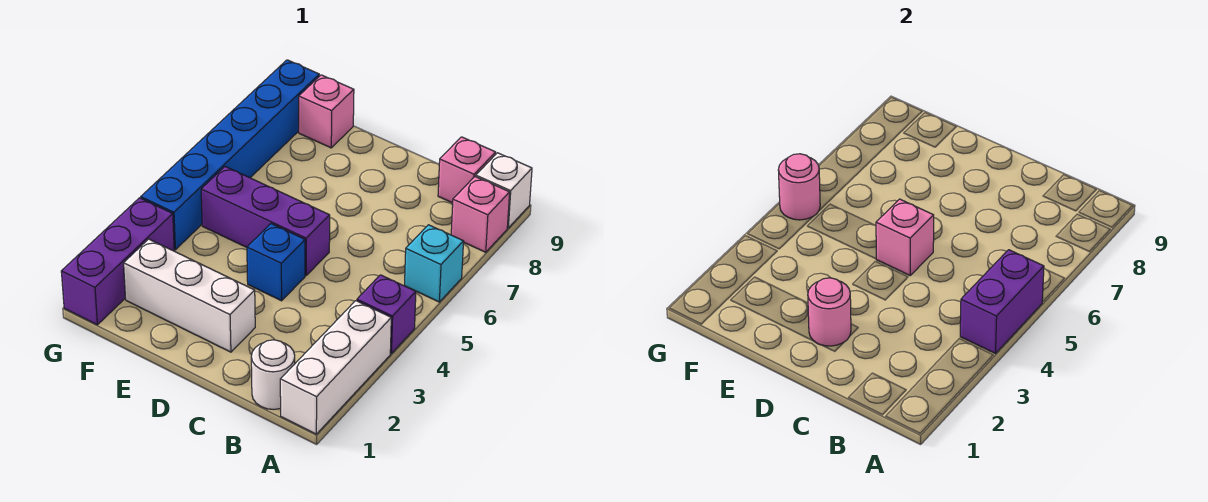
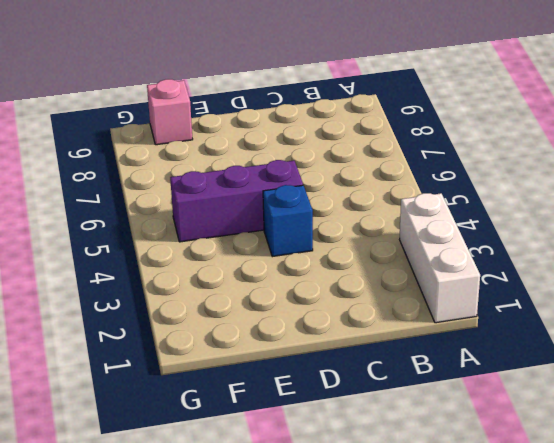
none -> purple brick A4 level 1
none -> cyan brick A6 level 1
none -> pink brick A8 level 1

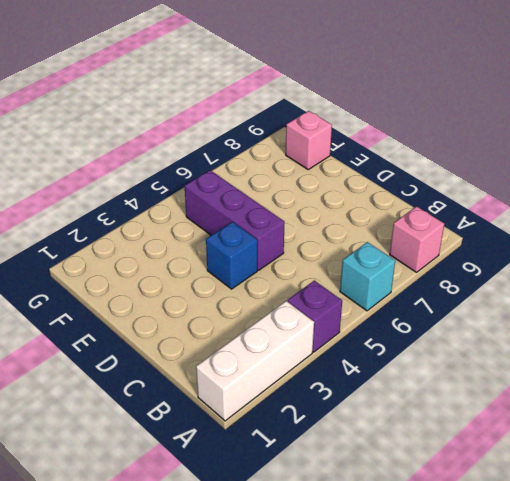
none -> white brick A9 level 1
none -> white round brick B1 level 1
none -> pink brick B9 level 1

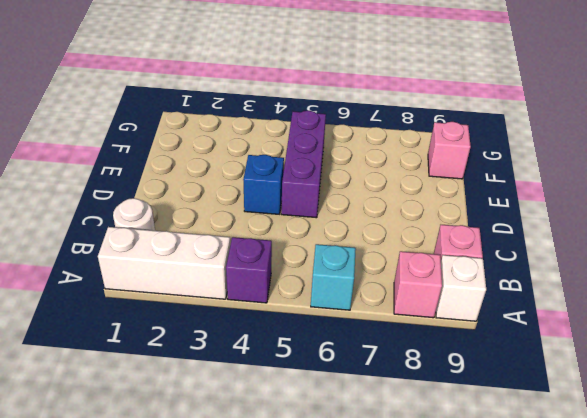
none -> white brick D2:F2 level 1
none -> purple brick G1:G3 level 1
none -> blue brick G4:G9 level 1

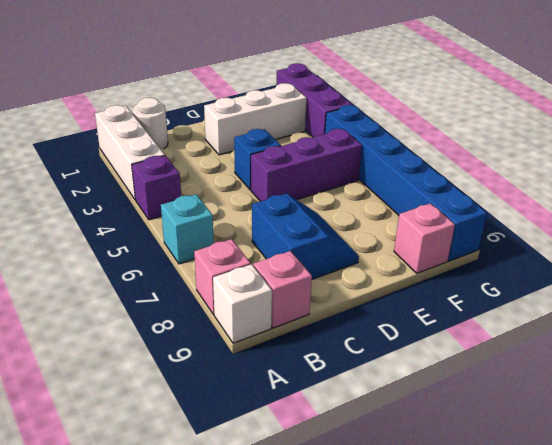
blue slope C7:D8 level 1 top C -> none
none -> purple brick A4:A5 level 2
none -> pink round brick D2 level 2
none -> pink brick D5 level 2

